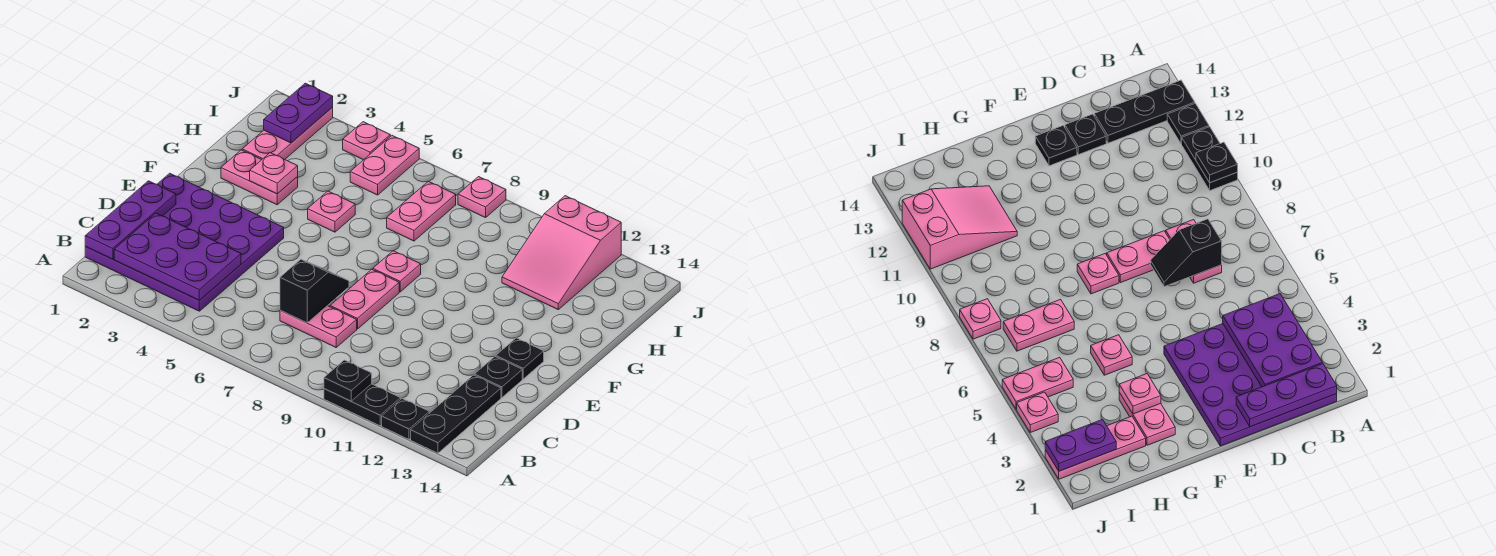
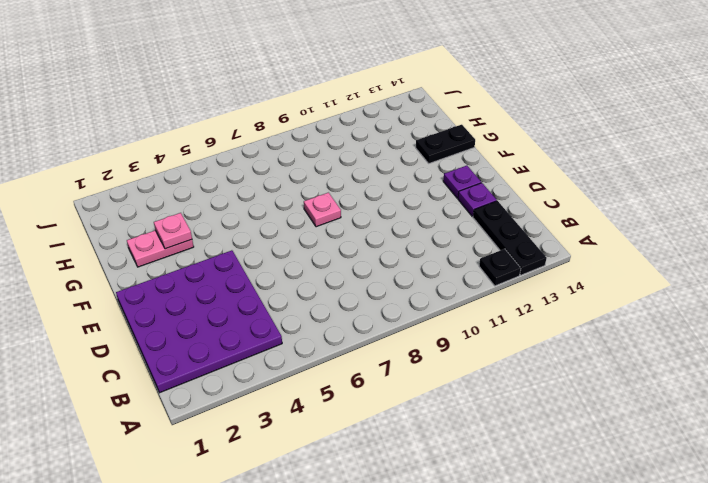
purple plate D13 level 1 -> black plate D13 level 1
purple plate E13 level 1 -> black plate E13 level 1
black plate G13:G14 level 1 -> black plate A10:A11 level 1
none -> pink plate C7:C8 level 1
none -> pink plate D8:E8 level 1
none -> pink plate G5 level 1

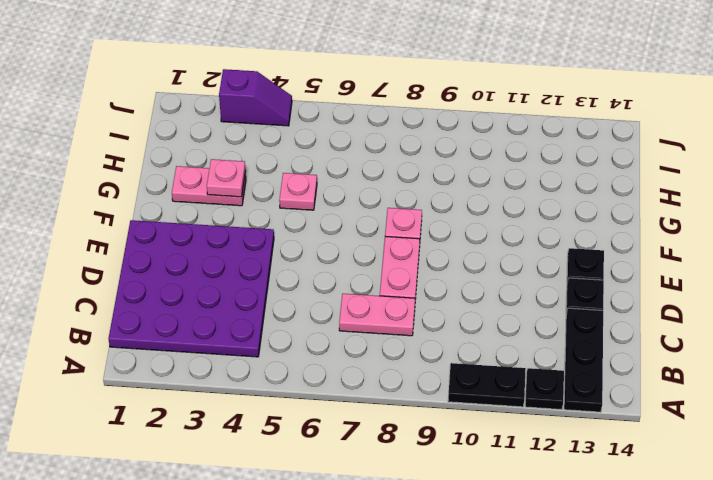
purple slope J3:J4 level 1 top 3 -> pink plate J4 level 1
none -> pink plate H2:J2 level 1
none -> pink plate H7:I7 level 1
none -> pink slope H11:J12 level 1 top J

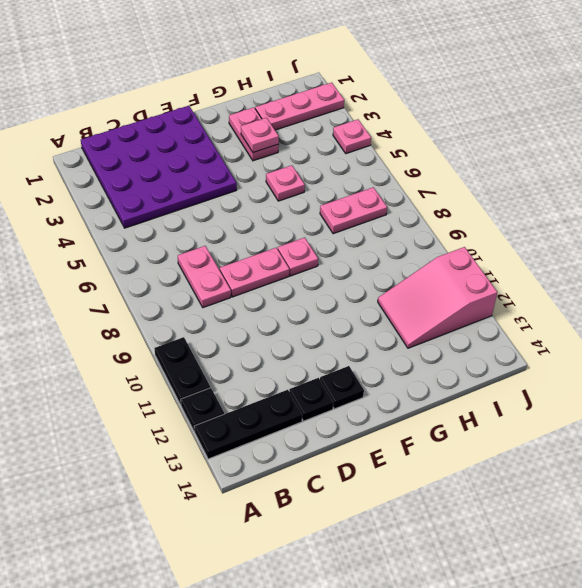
none -> pink plate I5:J5 level 1
none -> pink plate J8 level 1
none -> black plate A10 level 2

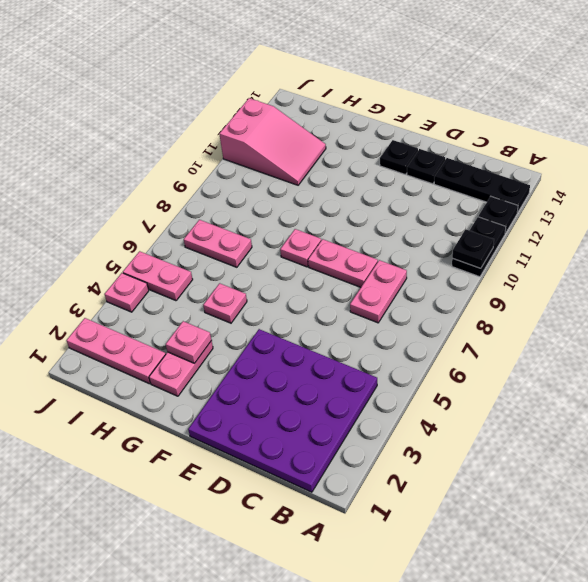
none -> pink plate J8 level 1
none -> purple plate B1:D1 level 2
none -> purple plate B2:C4 level 2

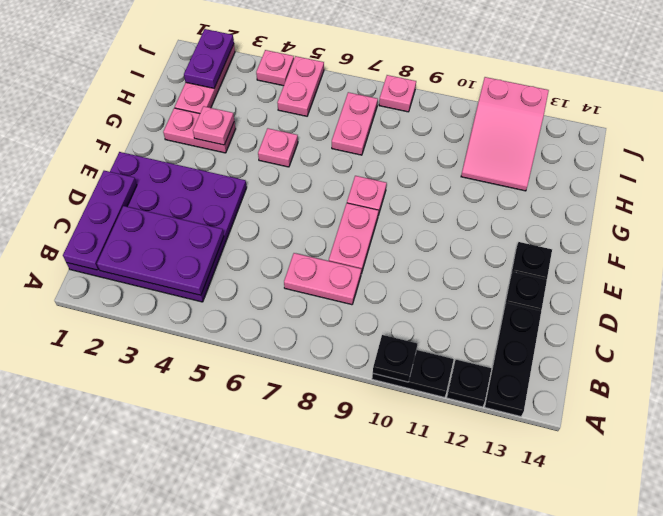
none -> black slope C7:D7 level 2 top C

